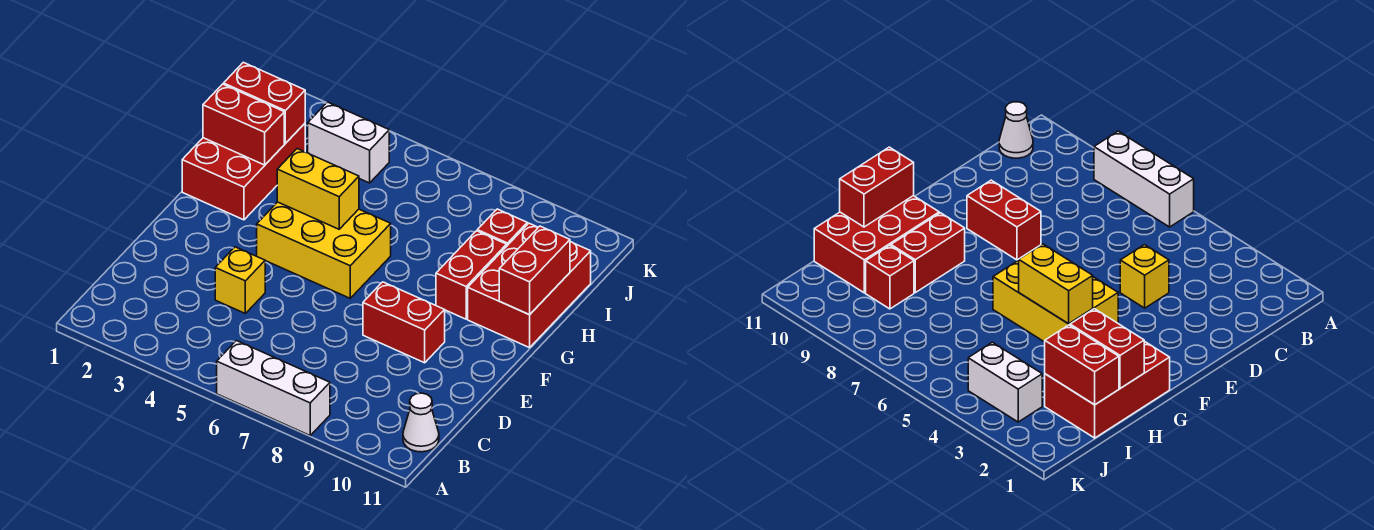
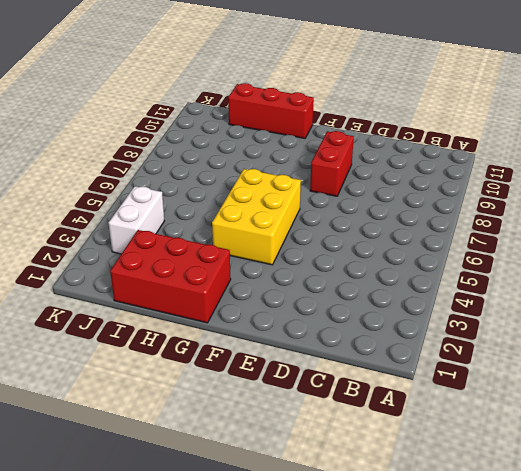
red brick G11:I11 level 1 -> red brick G10:I11 level 1
none -> white brick A6:A8 level 1
none -> white cone B11 level 1
none -> yellow brick D4 level 1

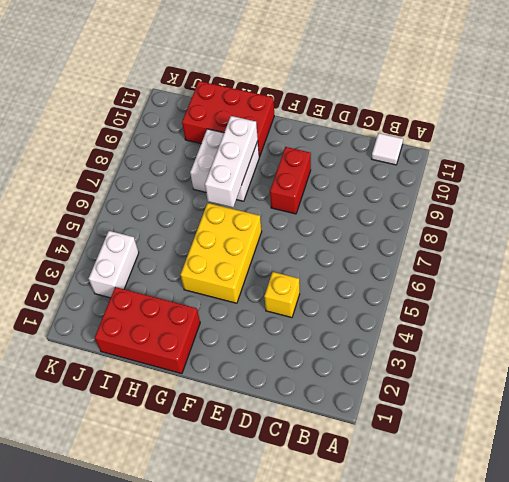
white tile B11 level 1 -> white cone B11 level 1
white brick G7:G9 level 2 -> white brick A6:A8 level 1
white brick G8:H9 level 1 -> red brick G9:H9 level 1
none -> red brick I9 level 1
none -> yellow brick G4:G5 level 2
none -> red brick G11:H11 level 2

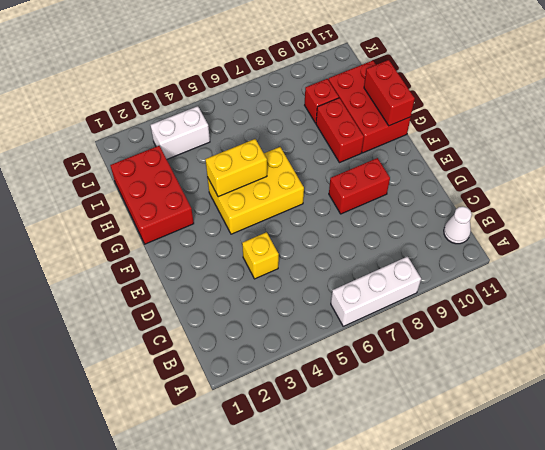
none -> red brick H1:H2 level 2
none -> red brick I1:I2 level 2

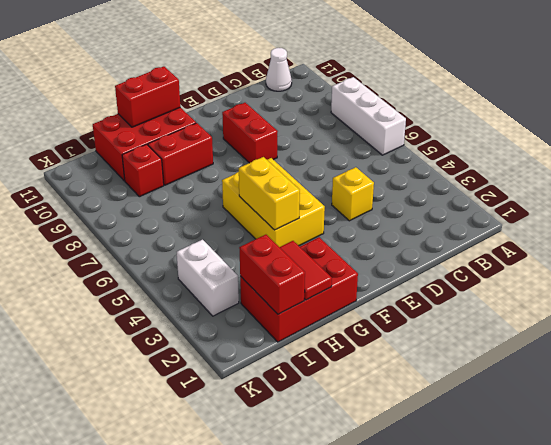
red tile H1:H2 level 2 -> red brick H1:H2 level 2

